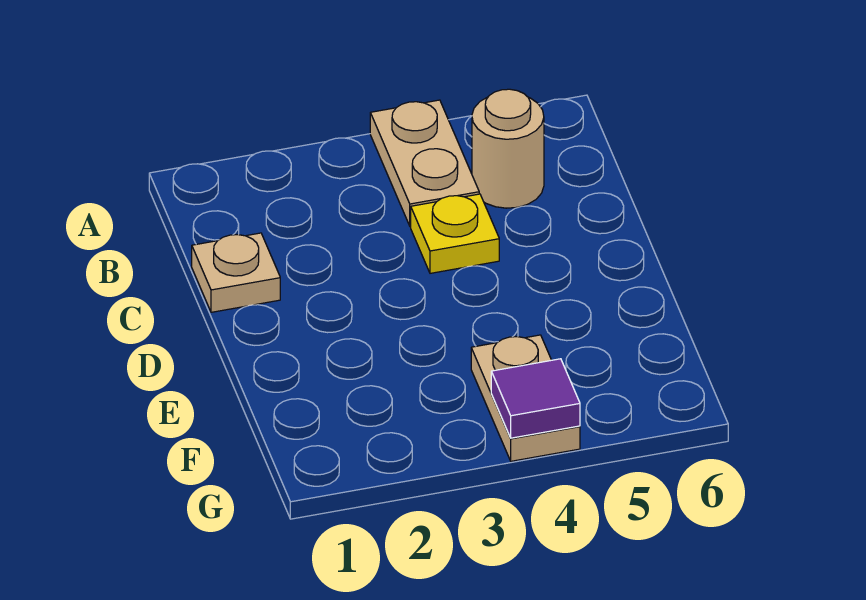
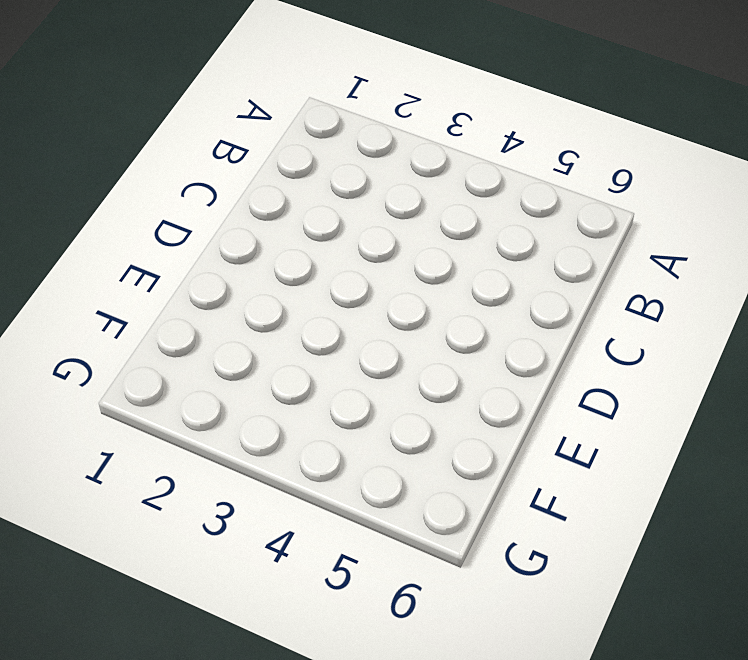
none -> tan plate A4:B4 level 1
none -> tan round brick B5 level 1

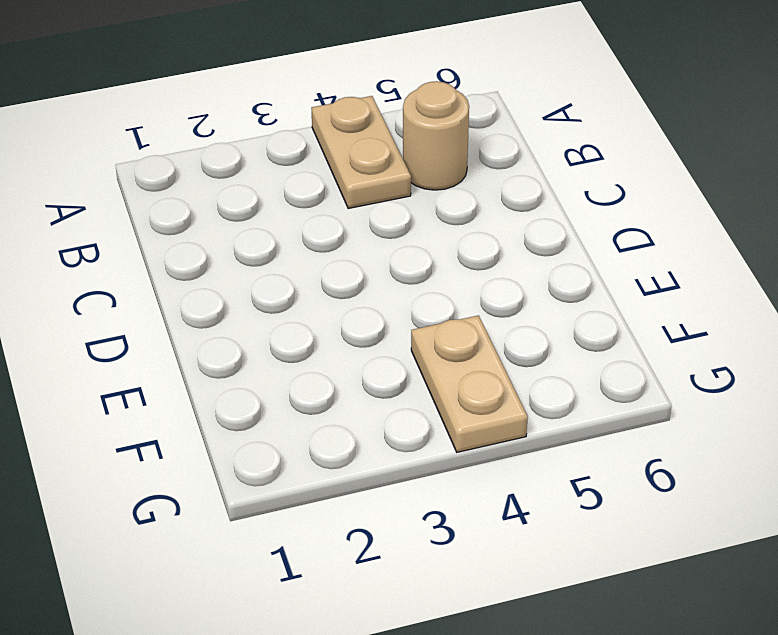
none -> tan plate C1 level 1
none -> yellow plate C4 level 1

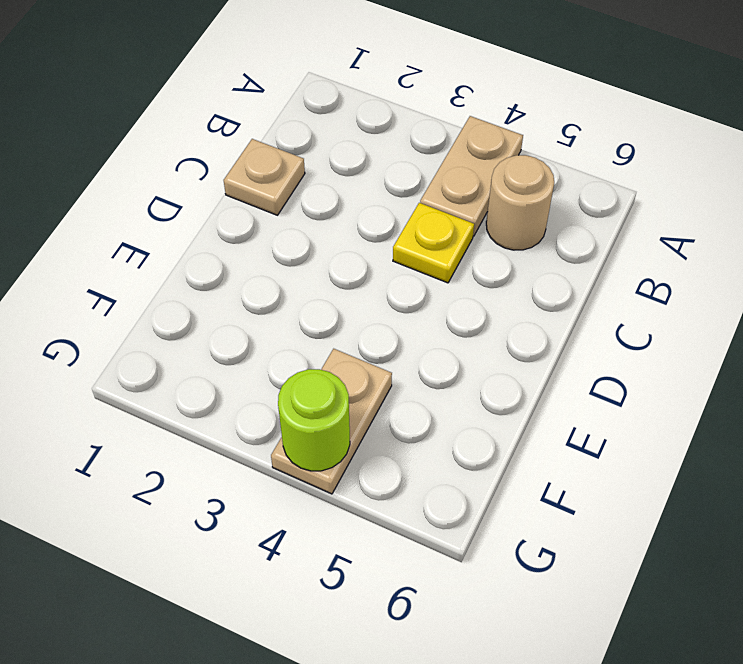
lime round brick G4 level 2 -> purple tile G4 level 2

